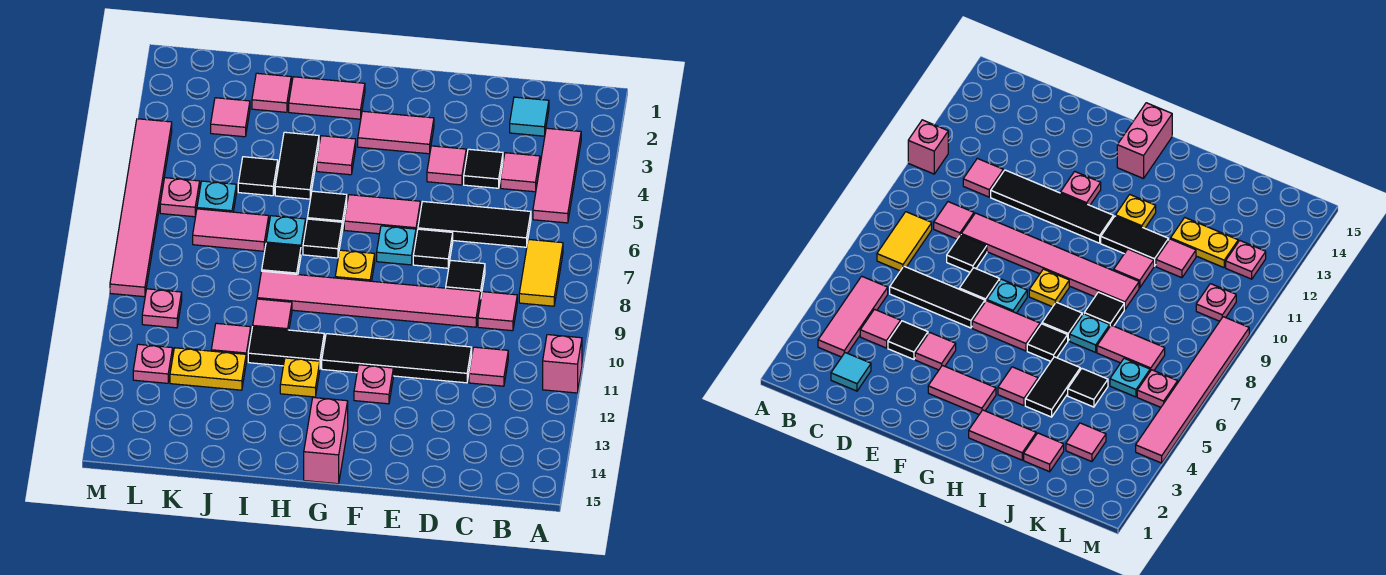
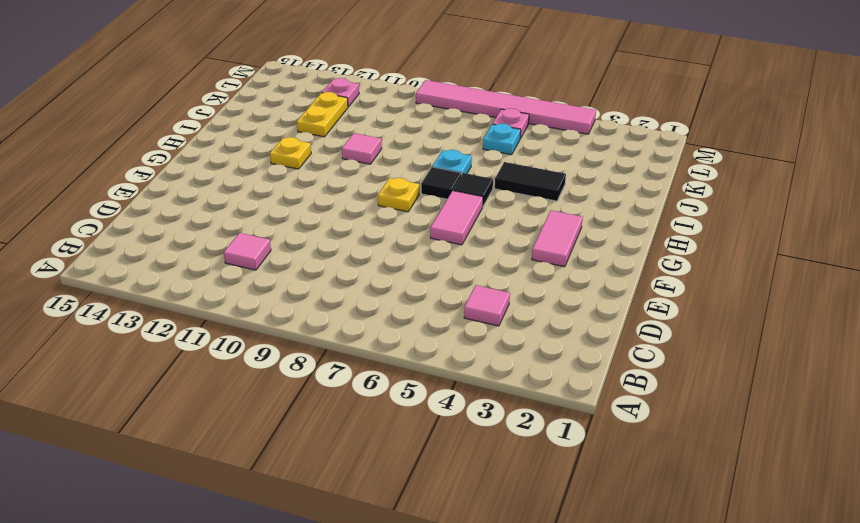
none -> pink brick A11 level 1
none -> pink tile B3:B5 level 1
none -> yellow tile B7:B8 level 1
none -> cyan tile C2 level 1

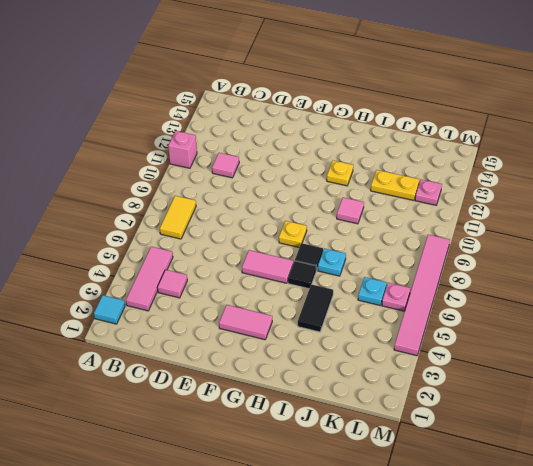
cyan tile A2 level 1 -> cyan tile C2 level 1
none -> black tile C6:E6 level 1
none -> pink tile C9 level 1
none -> black tile D4 level 1
none -> black tile D8 level 1

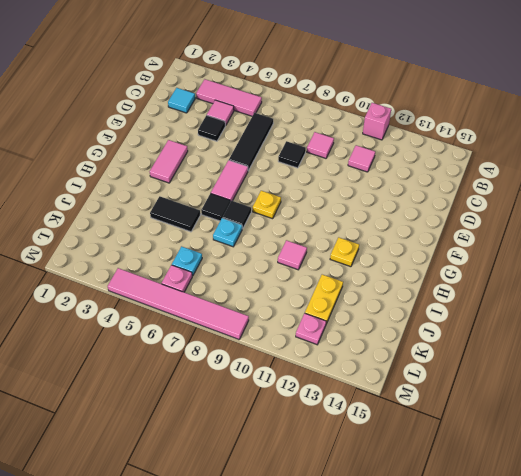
none -> yellow tile B7:B8 level 1
none -> pink tile D9:I9 level 1
none -> black tile D11:G11 level 1
none -> pink tile E4 level 1

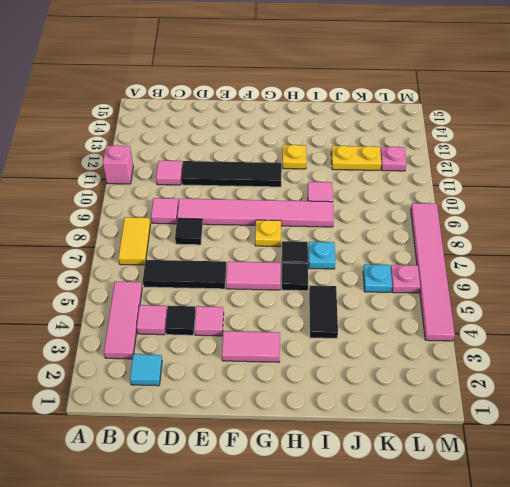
none -> black tile E7 level 1
none -> cyan plate F7 level 1
none -> pink plate F12 level 1
none -> pink brick G14:G15 level 1

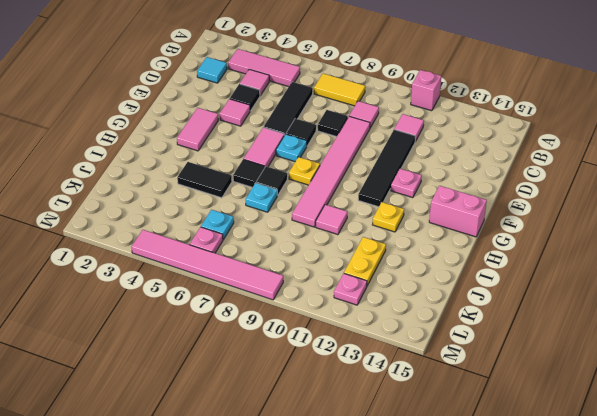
none -> pink tile H2:I2 level 1
none -> pink tile H4 level 1
none -> black tile H11:I11 level 1
none -> black tile I8 level 1

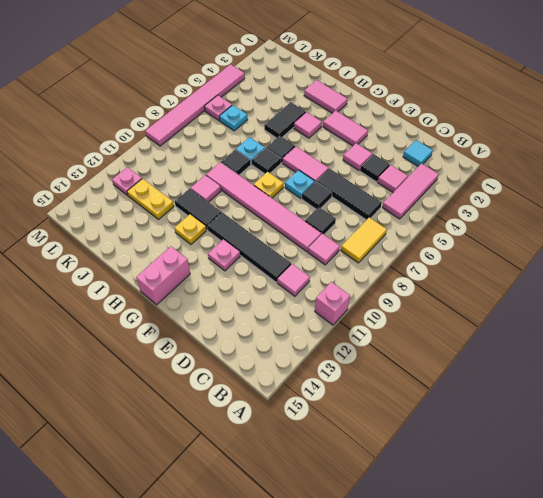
none -> pink tile J2 level 1
none -> black tile J5 level 1
none -> pink tile J7:K7 level 1
none -> pink tile J11 level 1

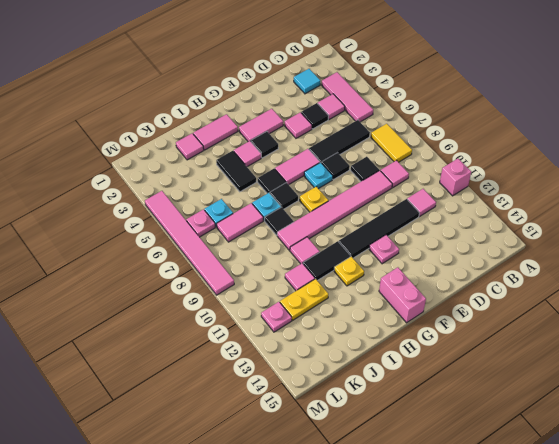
black tile G4 level 1 -> black tile J5 level 1
none -> pink tile K3 level 1
none -> pink plate L10 level 1

